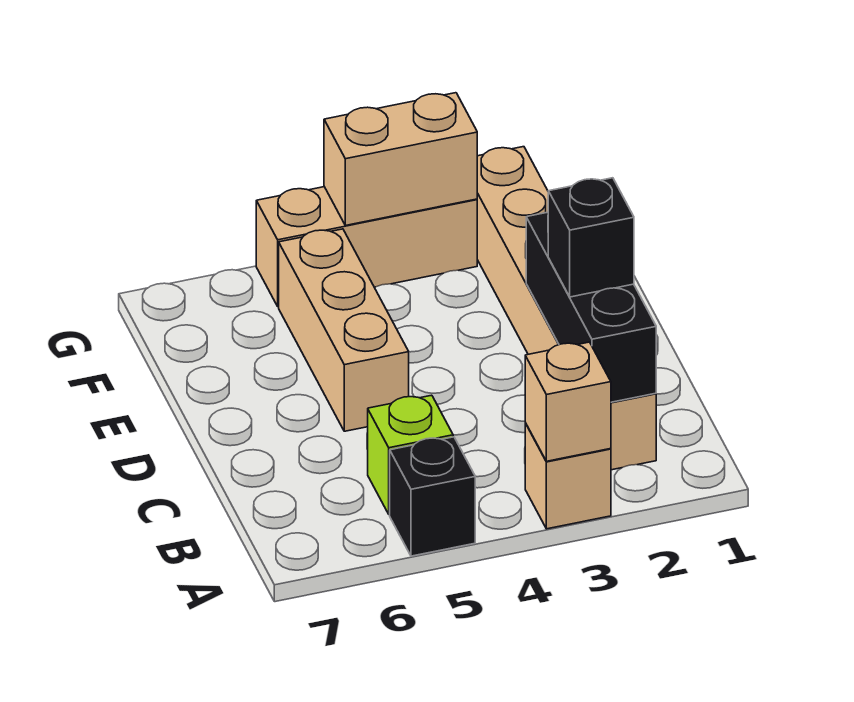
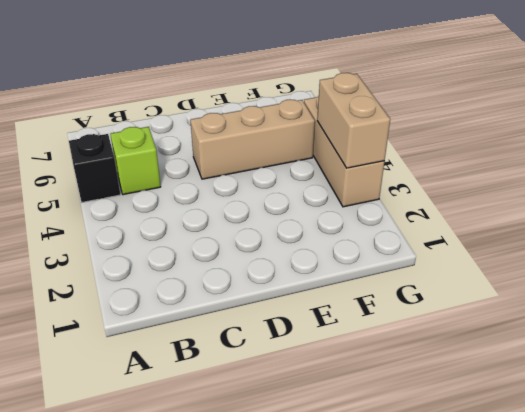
none -> tan brick A3 level 1
none -> tan brick B2:G2 level 1

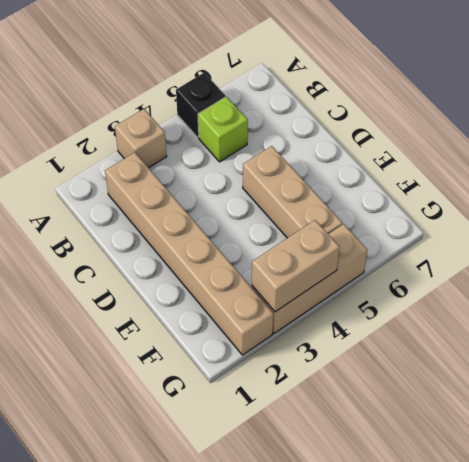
none -> tan brick A3 level 2
none -> black brick B2:D2 level 2

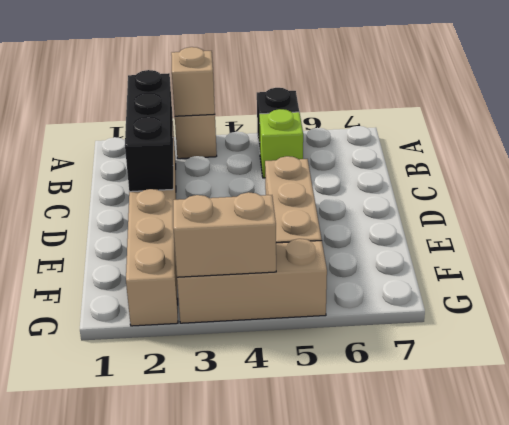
none -> black brick C2 level 3

